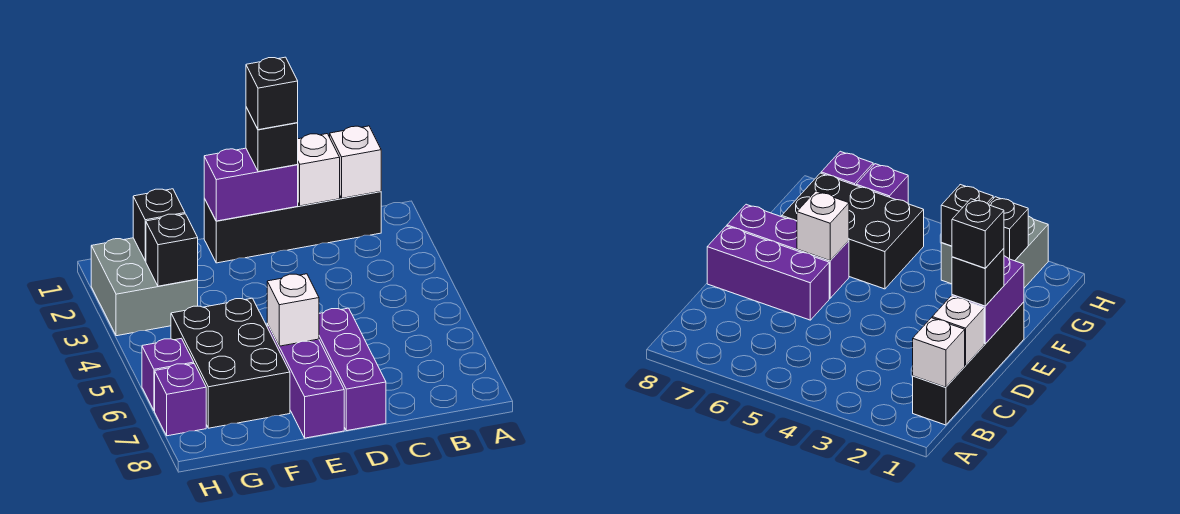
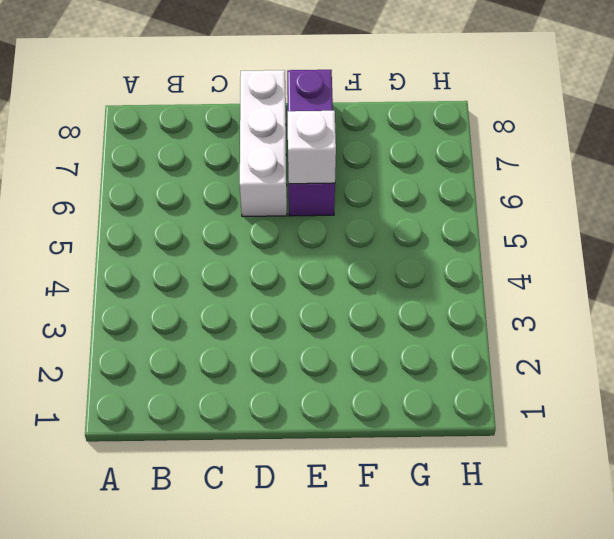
white brick D6:D8 level 1 -> purple brick D6:D8 level 1
none -> black brick B1:E1 level 1
none -> black brick F5:G7 level 1
none -> grey brick G2:H3 level 1

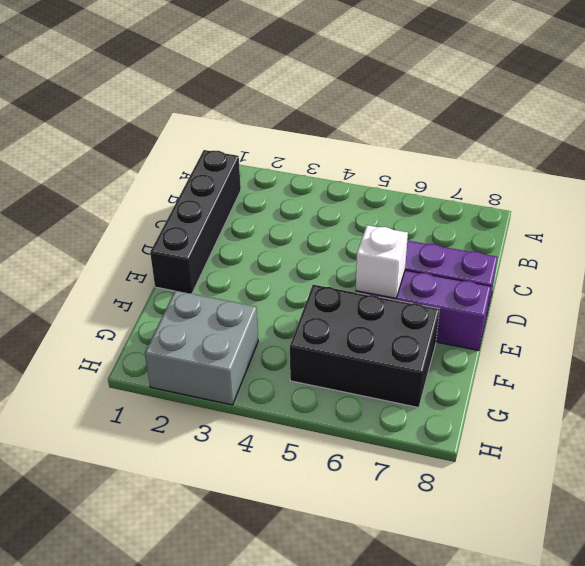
none -> purple brick H6 level 1
none -> purple brick H7 level 1
none -> white brick B1 level 2

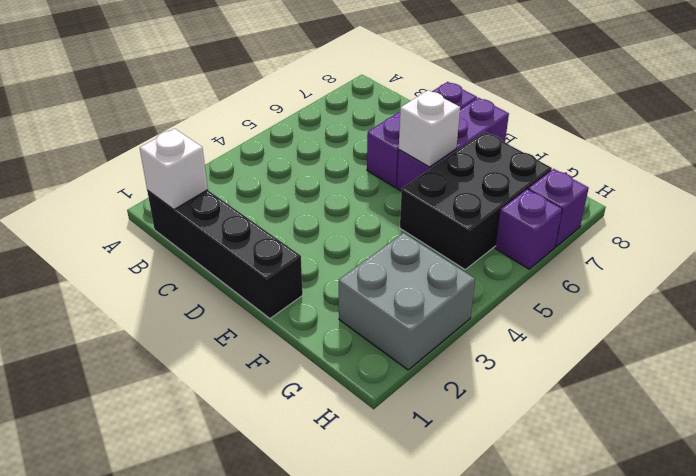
none -> white brick C1 level 2
none -> purple brick D1:E1 level 2
none -> black brick G2 level 2

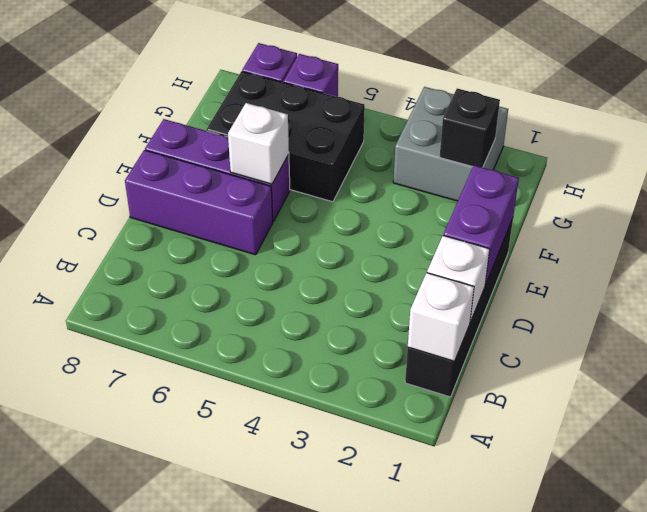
none -> black brick G3 level 2
none -> black brick D1 level 3
none -> black brick D1 level 4

